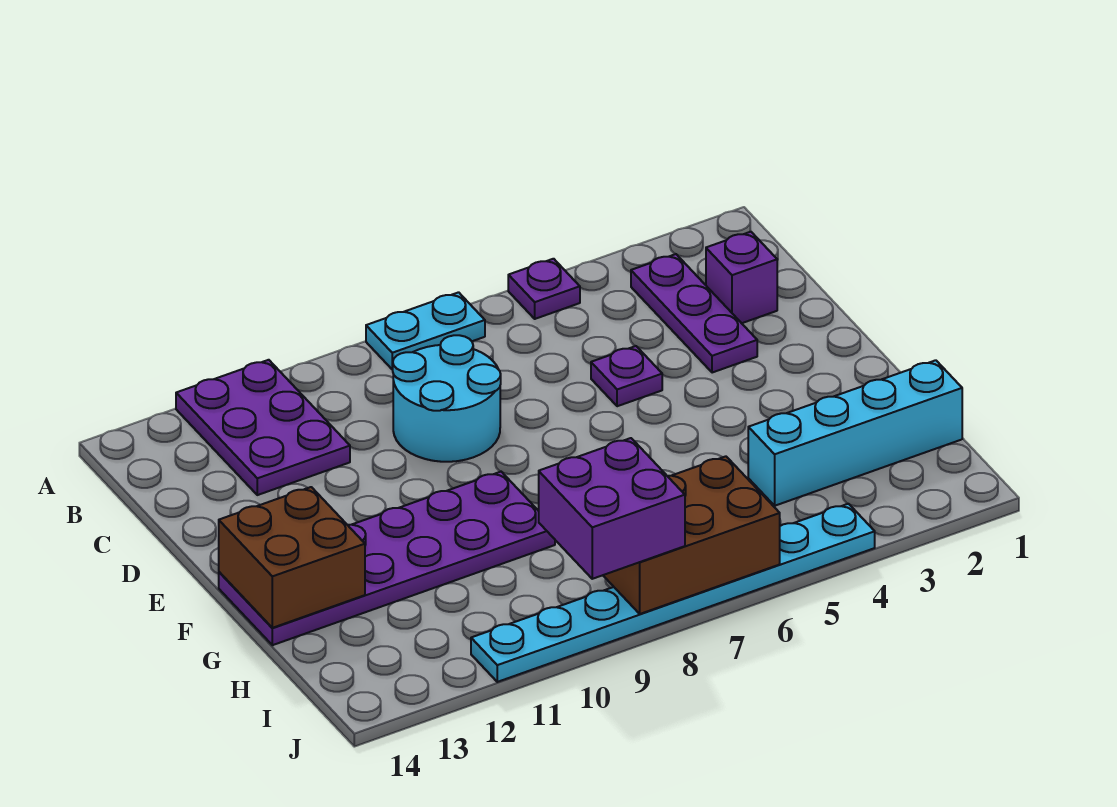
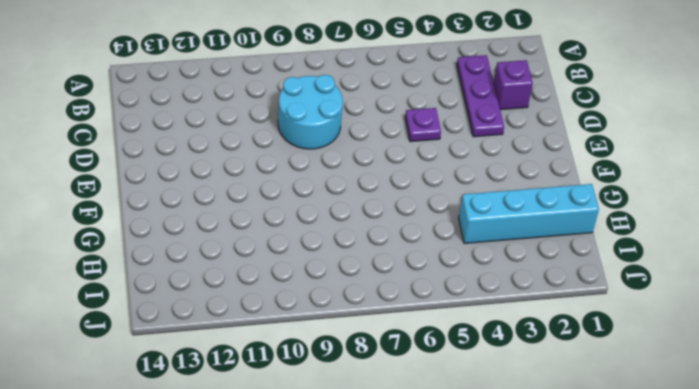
none -> purple plate A5 level 1
none -> cyan plate A7:A8 level 1
none -> purple plate A11:C12 level 1

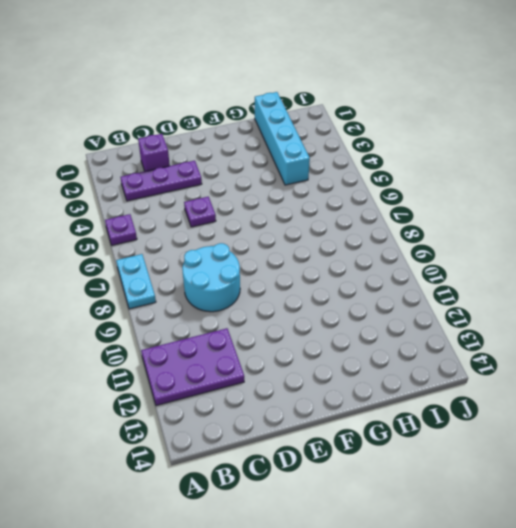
none -> purple plate F9:G14 level 1
none -> cyan plate J4:J11 level 1
none -> brown brick F13:G14 level 2

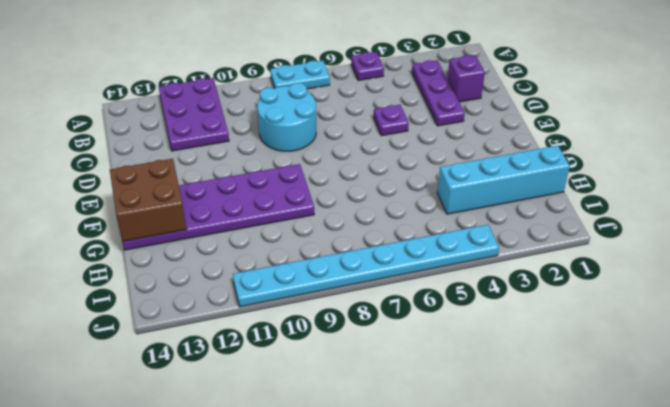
none -> brown brick I6:J8 level 2
none -> purple brick I8:J9 level 3

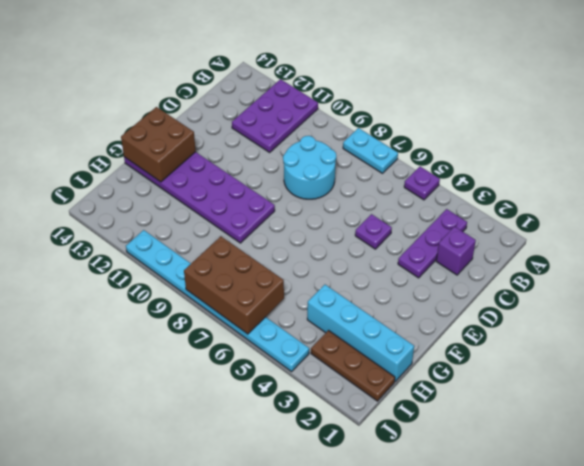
brown plate I1:I3 level 1 -> none
none -> purple brick I8:J9 level 3

